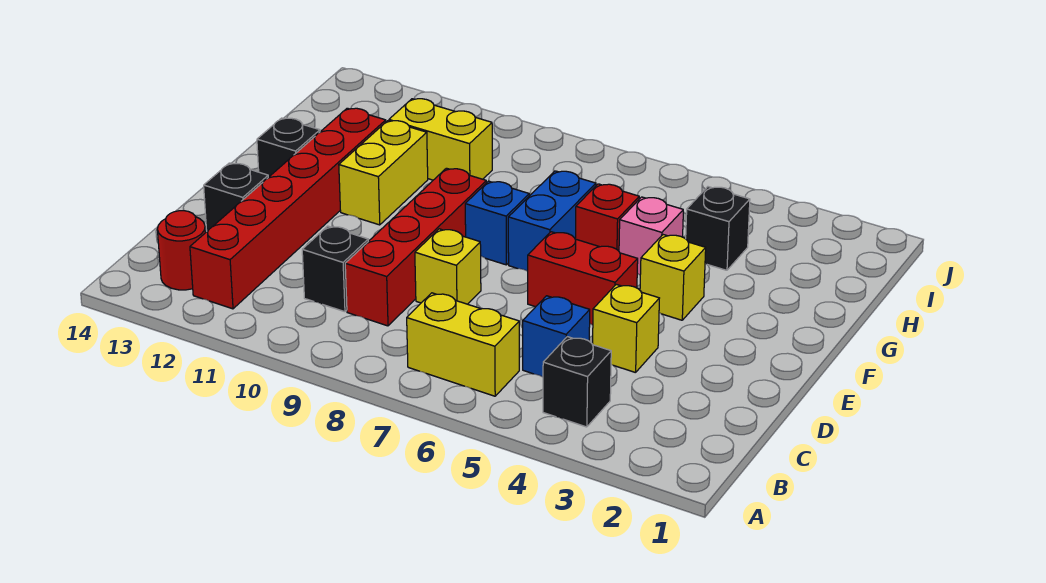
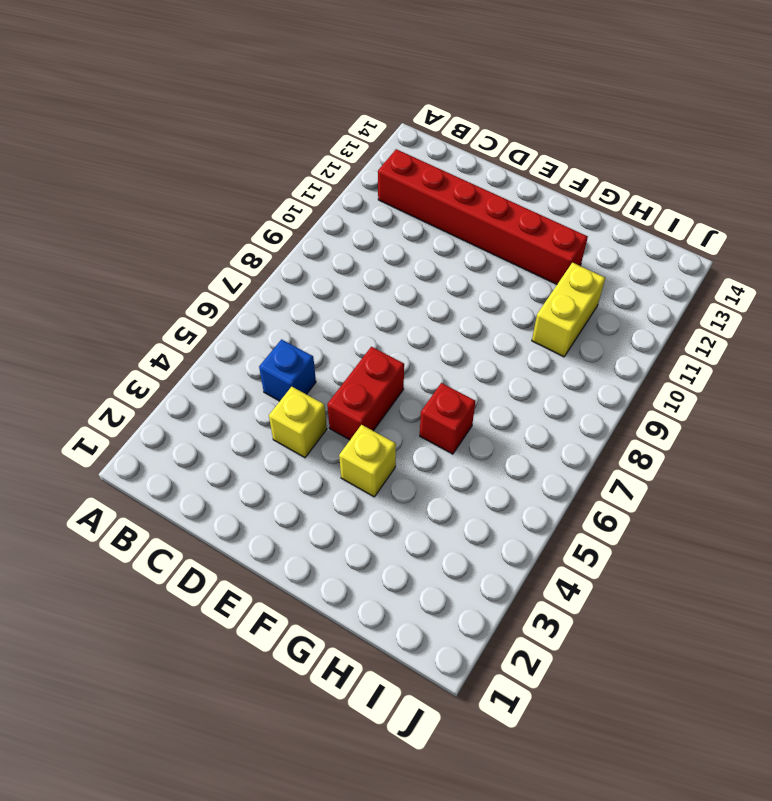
none -> black brick B4 level 1
none -> yellow brick B6:B7 level 1
none -> red round brick B13 level 1

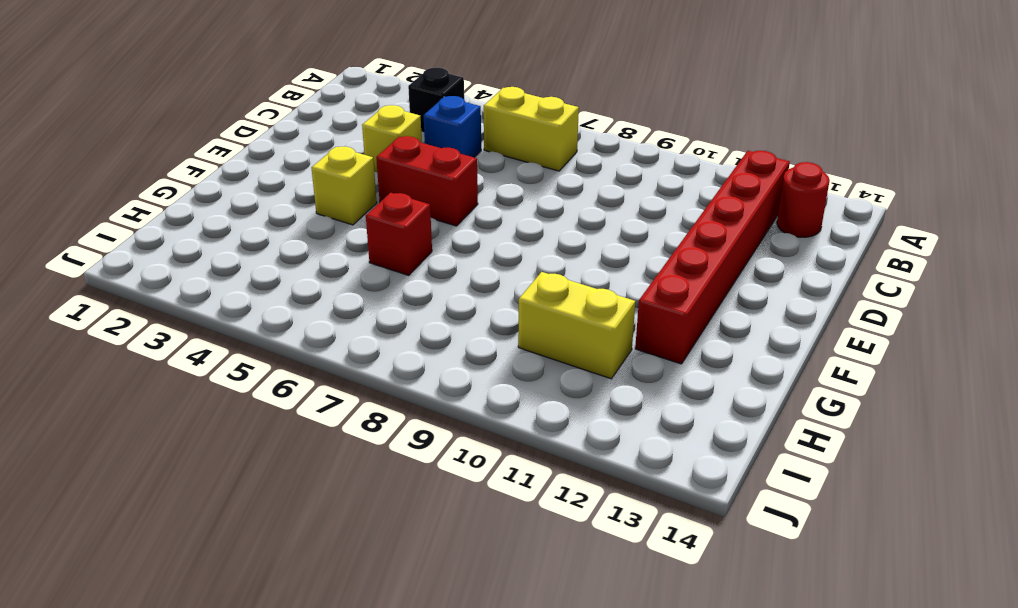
none -> red brick C9:F9 level 1
none -> black brick C10 level 1
none -> yellow brick D8 level 1

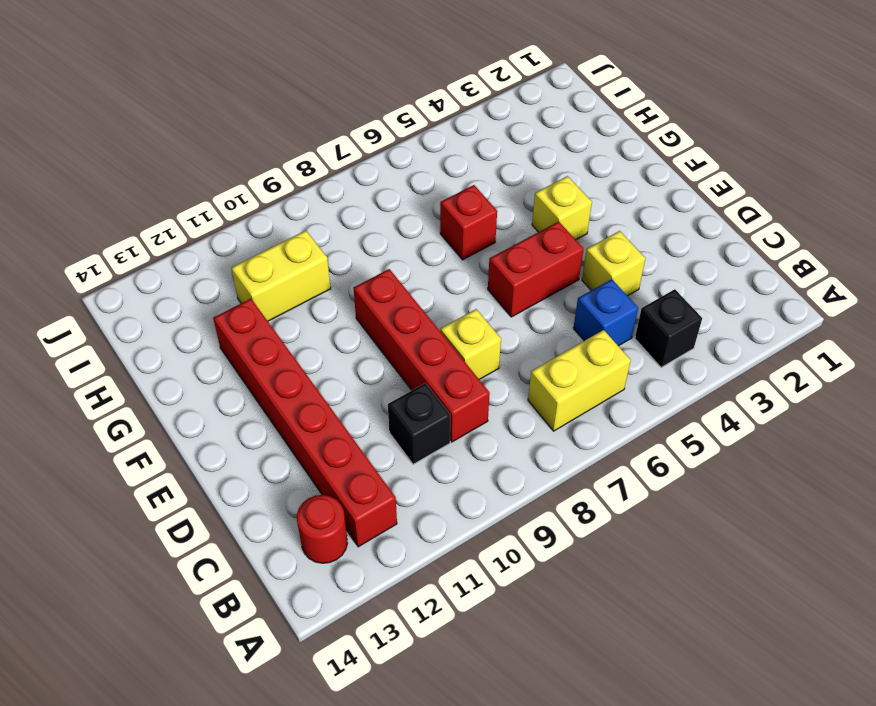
none -> black brick D13 level 1
none -> blue brick F7:G7 level 1
none -> blue brick F8 level 1

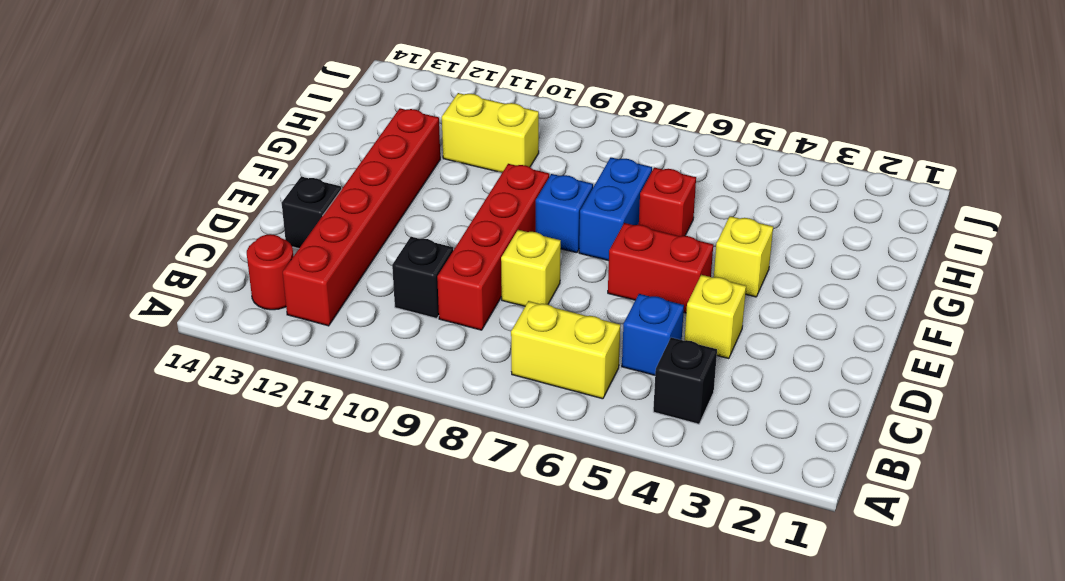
none -> yellow brick F11:G11 level 1
none -> black brick F13 level 1
none -> pink brick G5 level 1

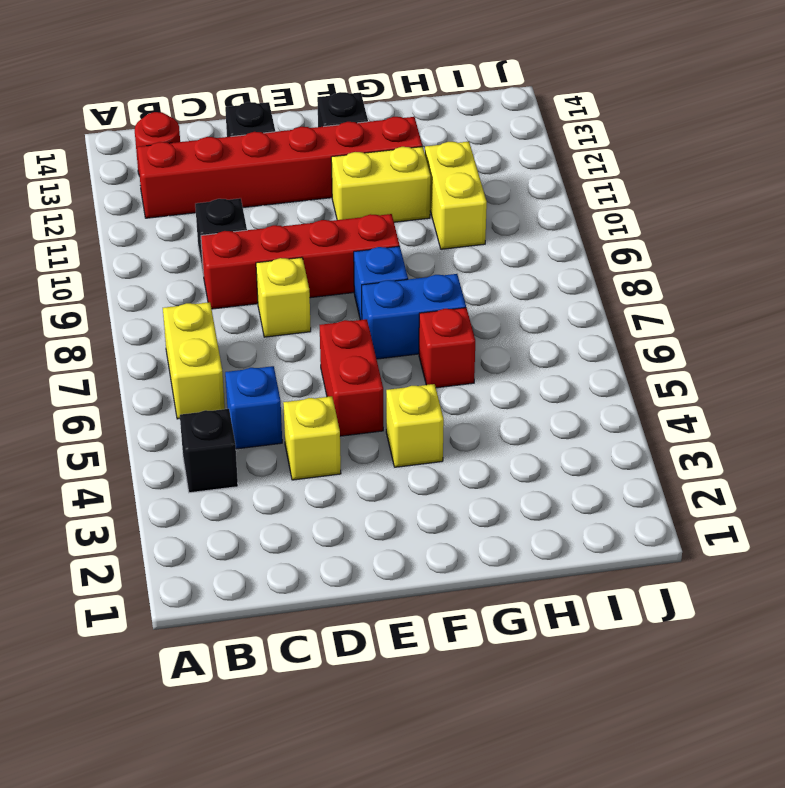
none -> pink brick G5 level 1
none -> black brick H4 level 1

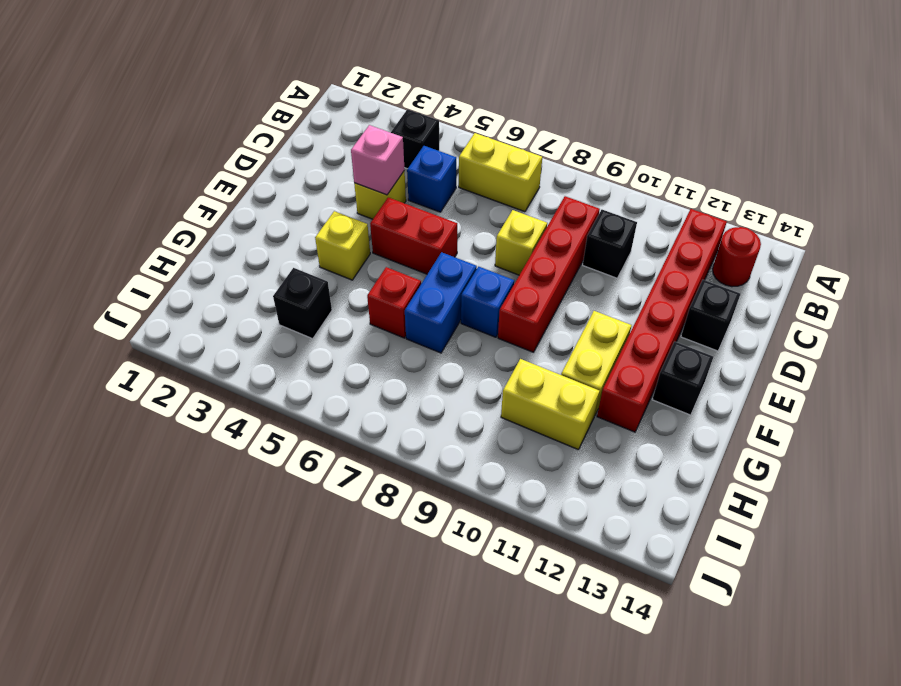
pink brick D4 level 2 -> pink brick G5 level 1

